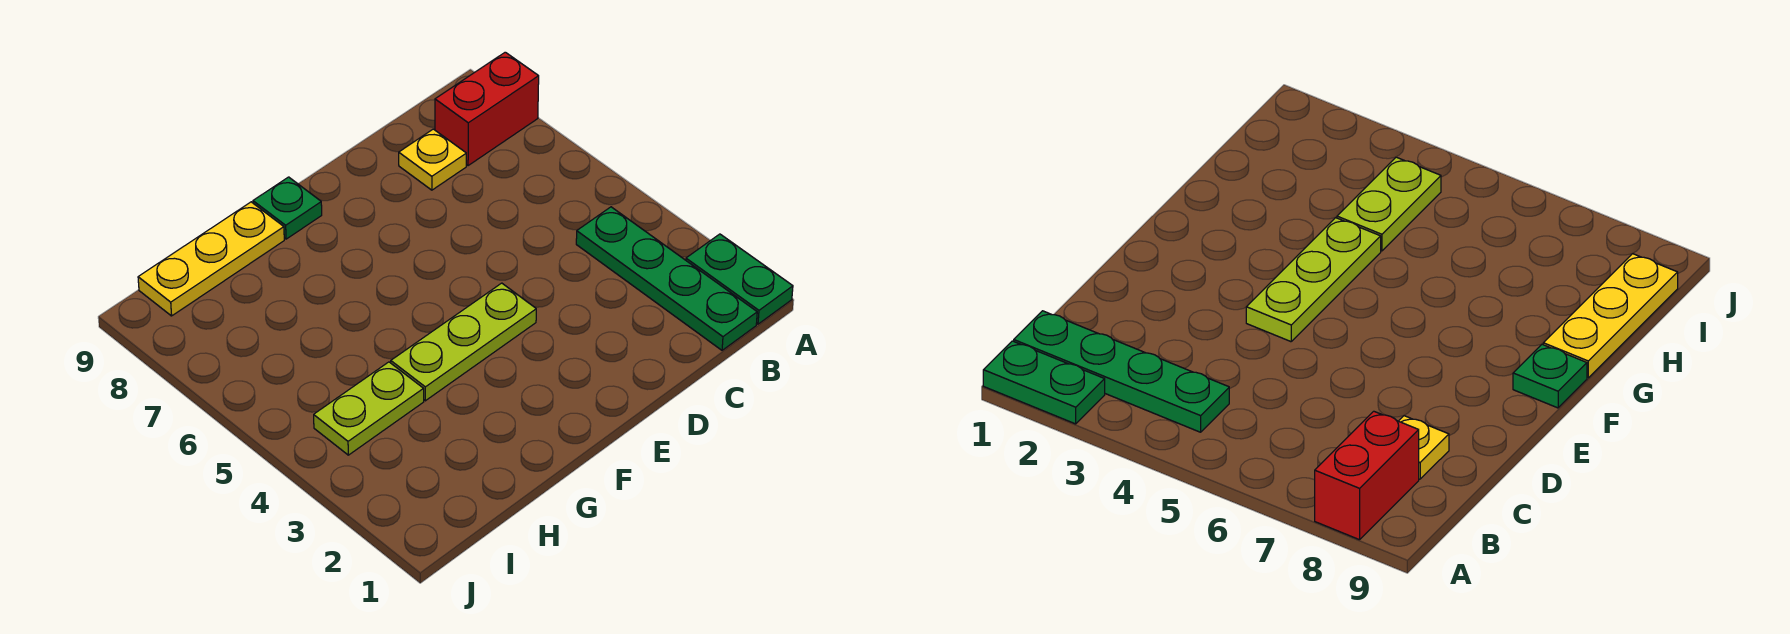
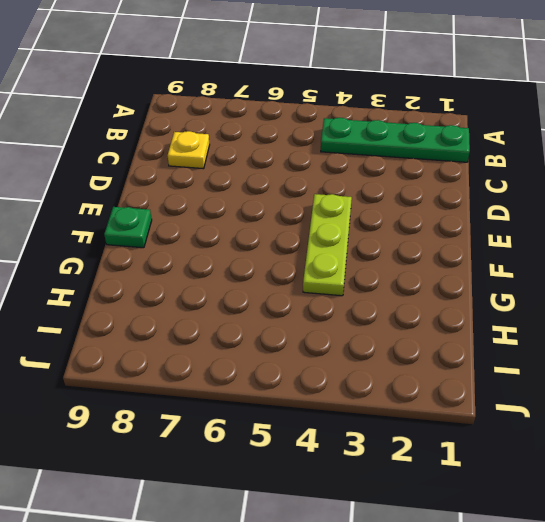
none -> green plate A1:A2 level 1
none -> red brick A8:B8 level 1

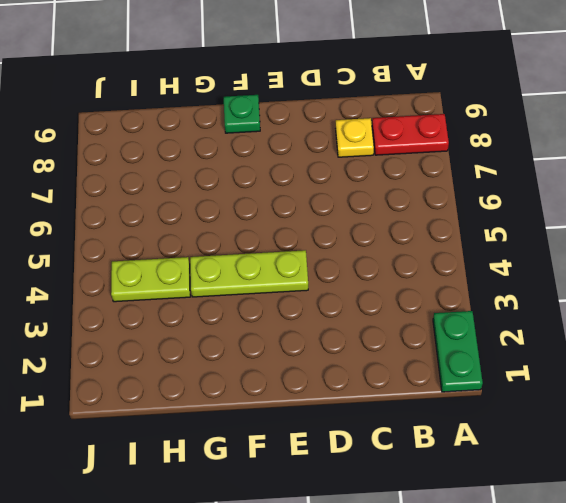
red plate A8:B8 level 1 -> red brick A8:B8 level 1
none -> green plate B1:B4 level 1
none -> yellow plate G9:I9 level 1

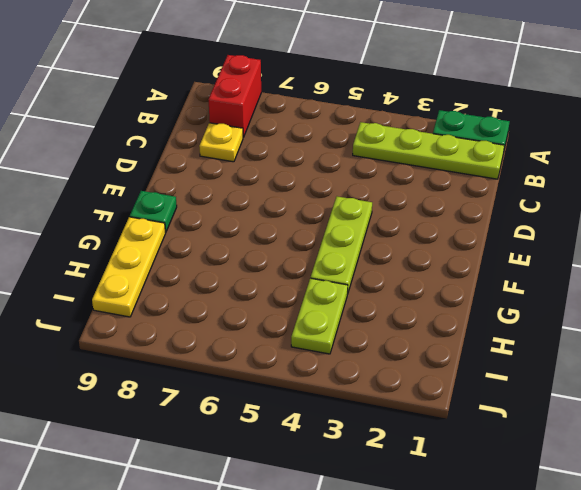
lime plate B1:B4 level 1 -> green plate B1:B4 level 1

